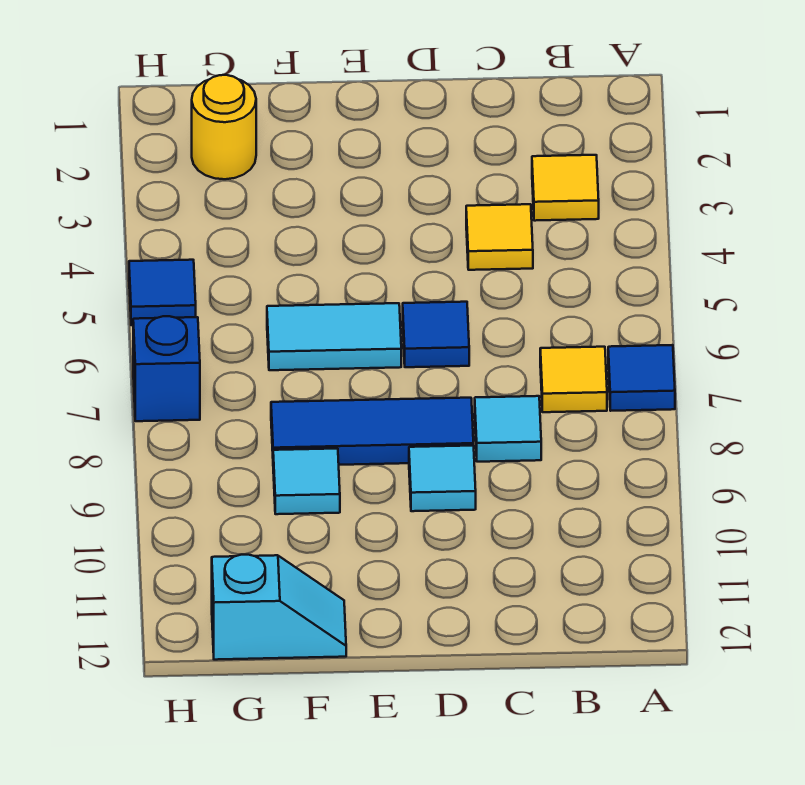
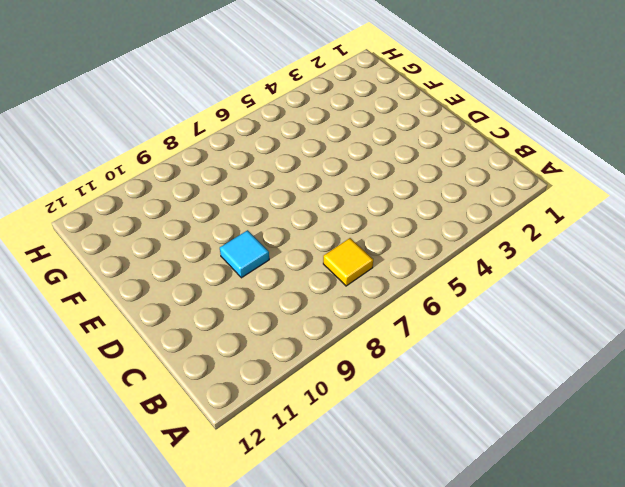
none -> blue tile A7 level 1
none -> yellow tile B3 level 1
none -> yellow tile C4 level 1

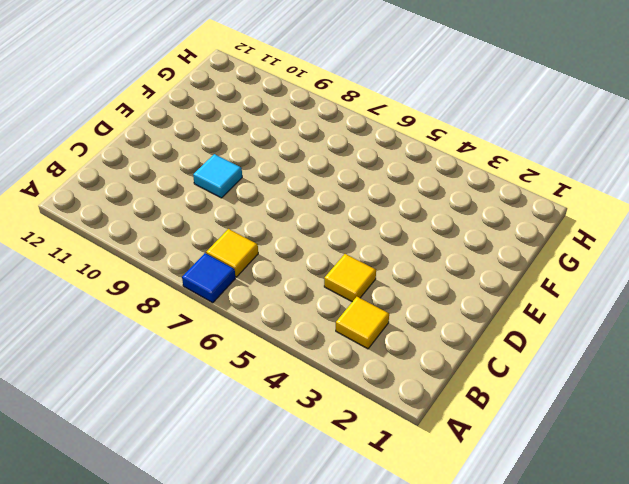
none -> cyan tile C8 level 1
none -> blue tile D6 level 1
none -> blue tile D8:F8 level 1

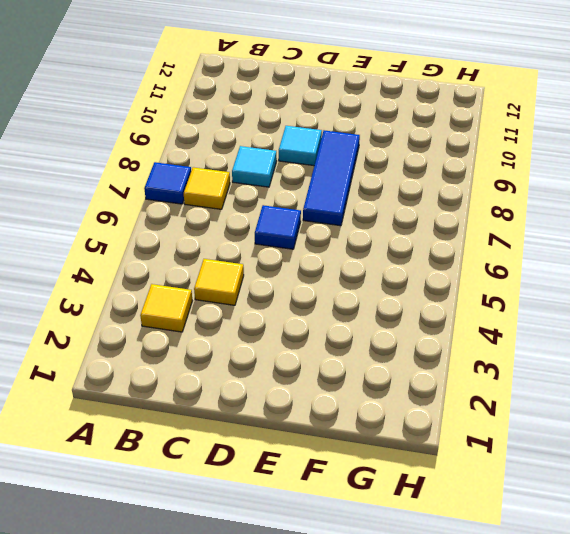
blue tile E7:E9 level 1 -> blue tile D8:F8 level 1
none -> cyan tile E6:F6 level 1
none -> cyan tile F9 level 1
none -> cyan slope F12:G12 level 1 top G

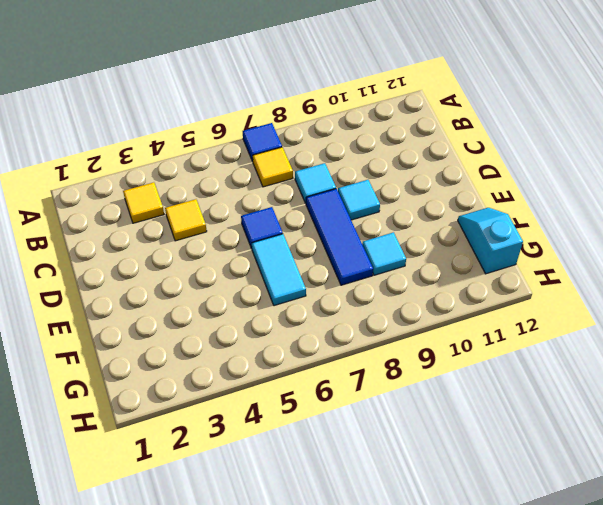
none -> yellow round brick G2 level 1
none -> blue tile H5 level 1
none -> blue brick H7 level 1

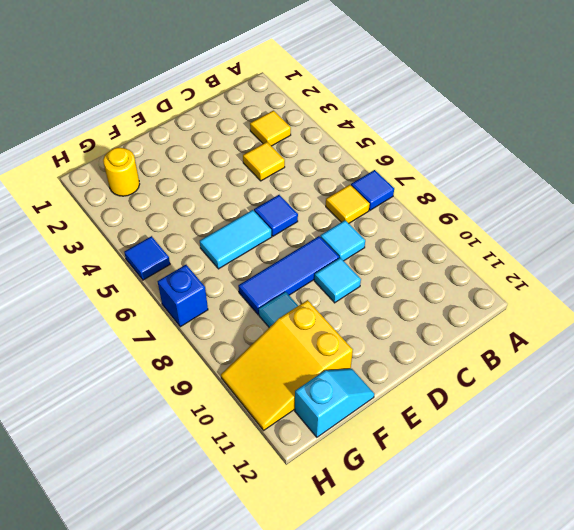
yellow slope F10:H11 level 1 top F -> none

